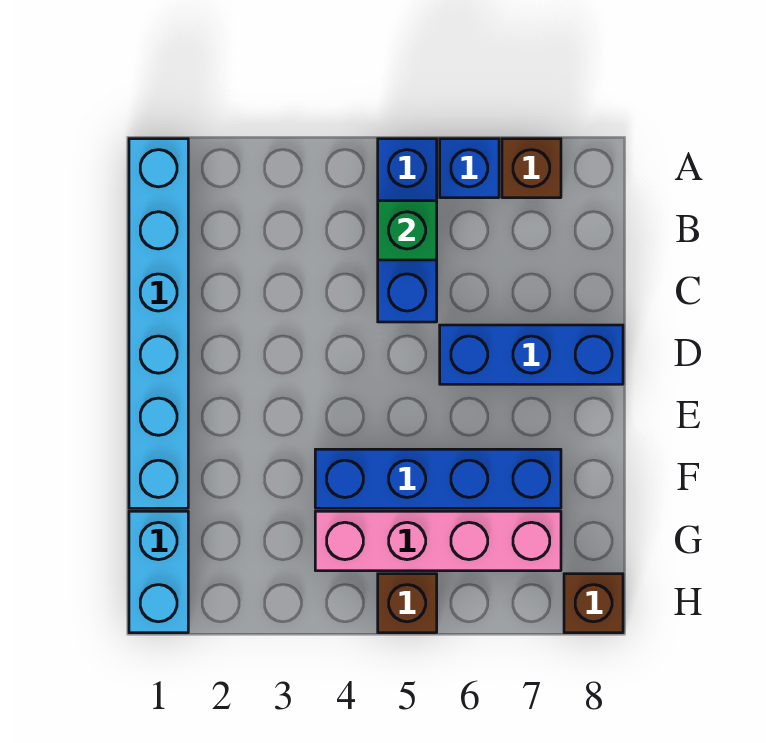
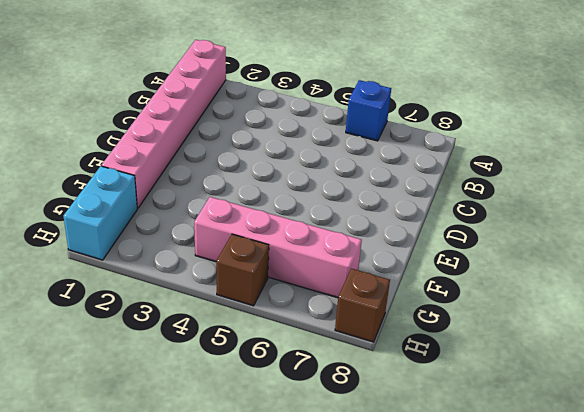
pink brick A1:F1 level 1 -> cyan brick A1:F1 level 1
none -> blue brick A5:C5 level 1
none -> brown brick A7 level 1

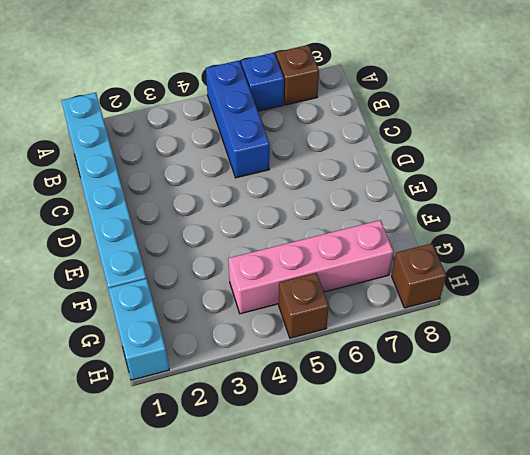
none -> blue brick D6:D8 level 1
none -> blue brick F4:F7 level 1

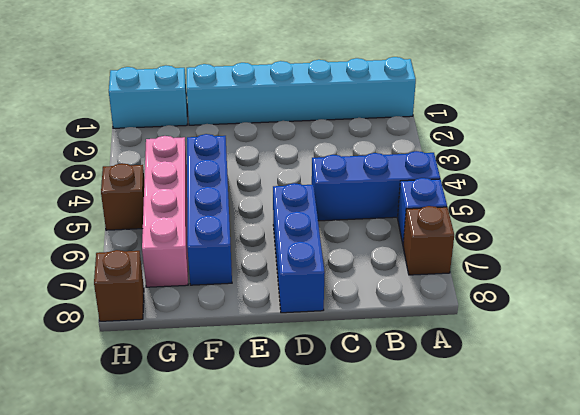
none -> green brick B5 level 2

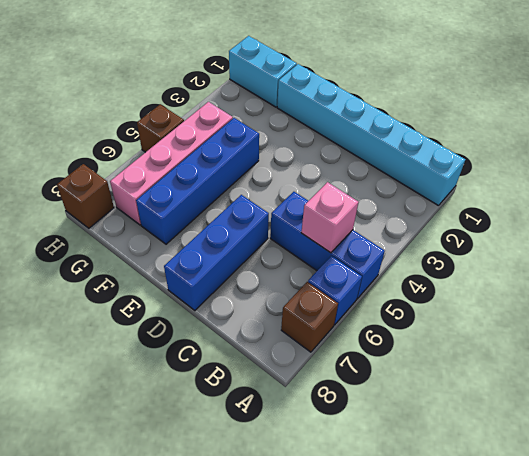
pink brick B5 level 2 -> green brick B5 level 2

